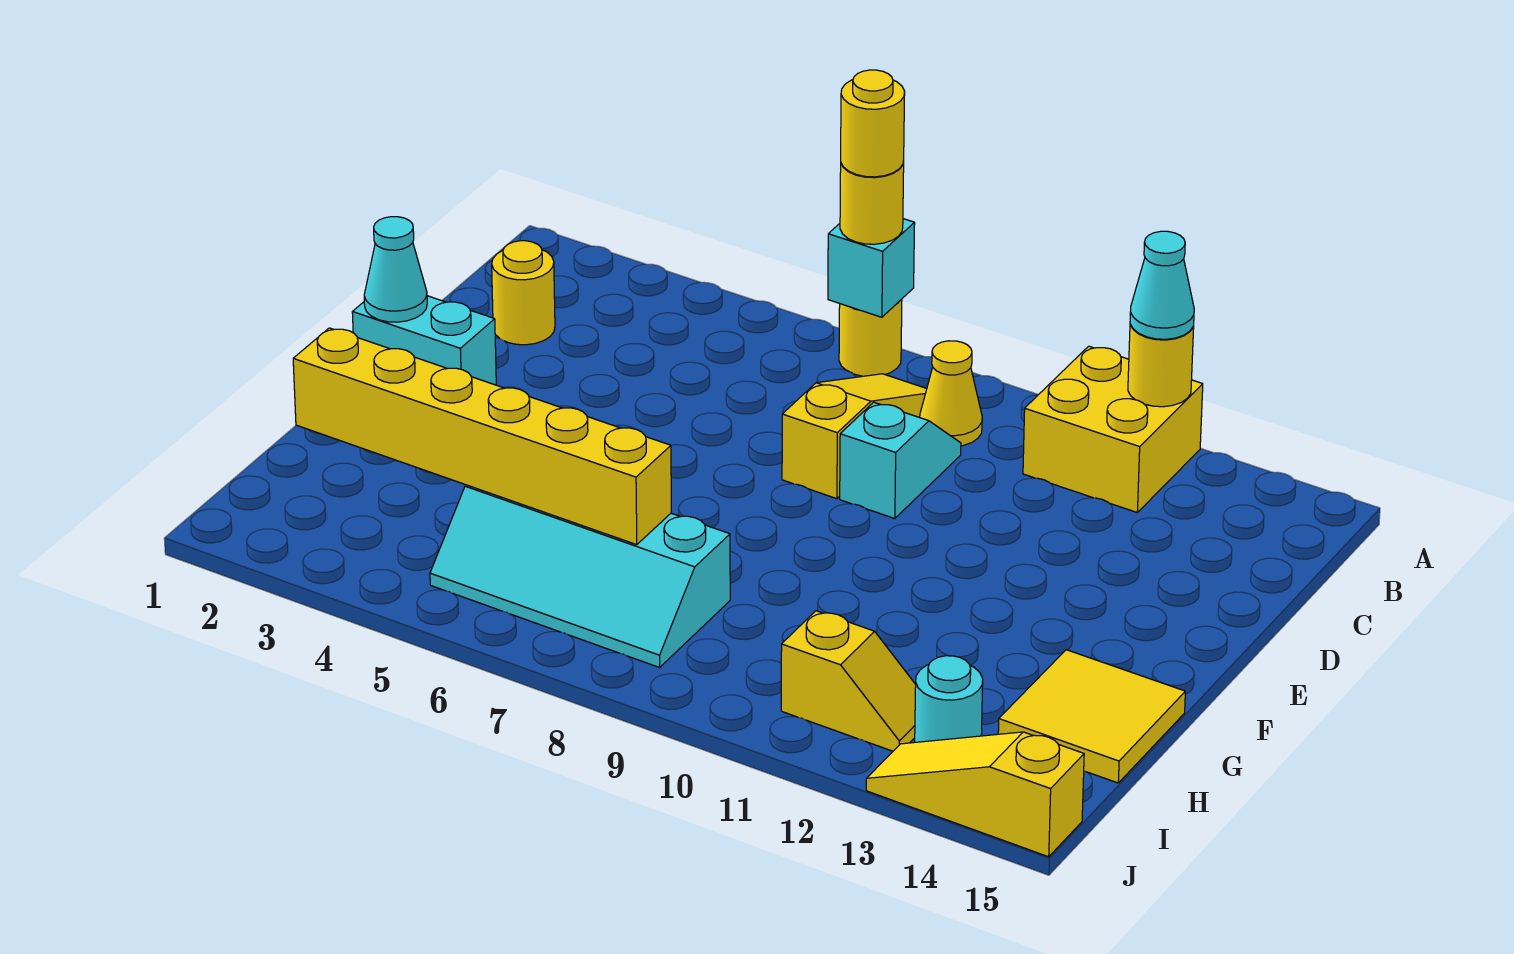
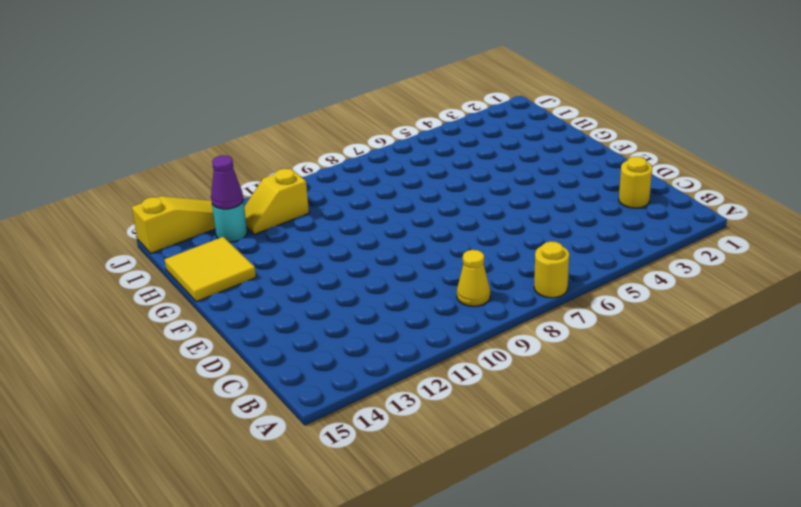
purple cone I13 level 2 -> none
none -> yellow brick A11:B12 level 1
none -> yellow slope B8:D8 level 1 top D
none -> cyan slope C9:D9 level 1 top D

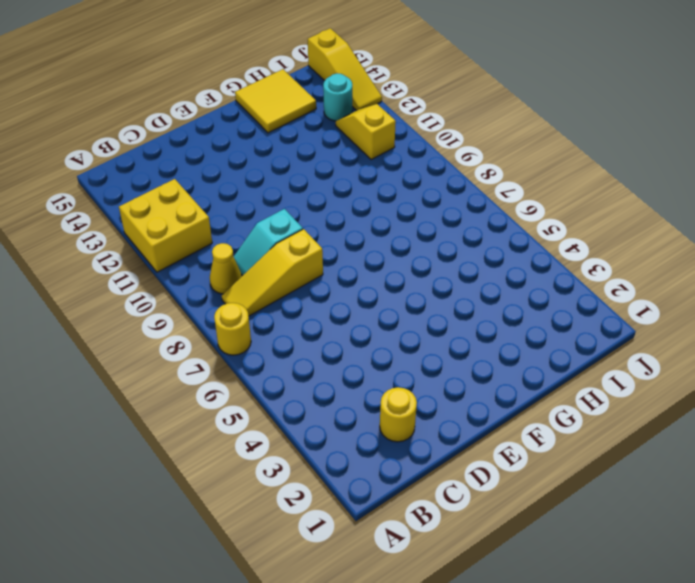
none -> cyan brick E1:E2 level 1
none -> cyan slope H5:I8 level 1 top H
none -> cyan brick A7 level 2

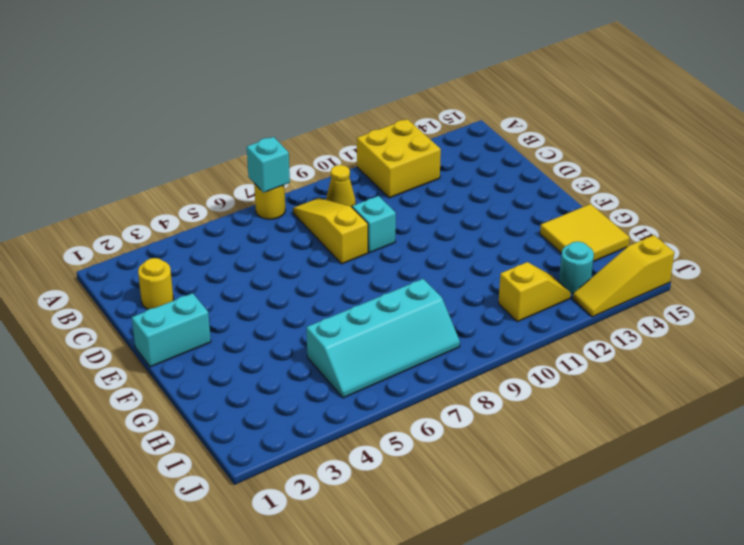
none -> yellow round brick A12 level 2
none -> cyan cone E1 level 2
none -> yellow brick H2:H7 level 2

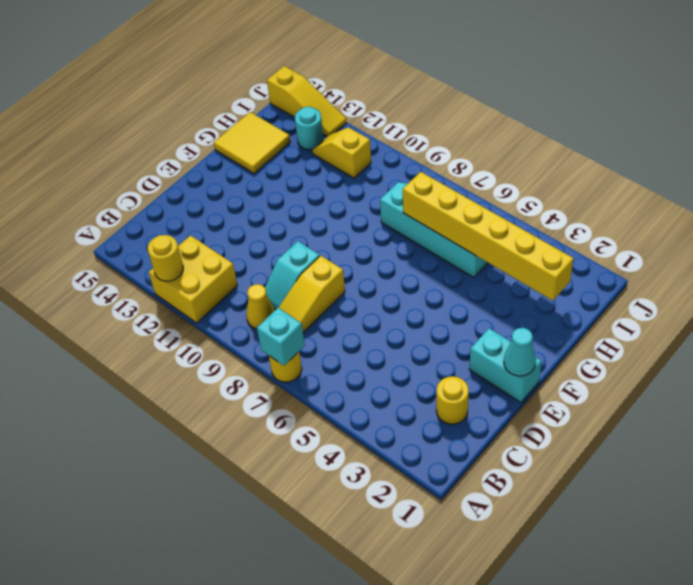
none -> yellow round brick A7 level 3
none -> cyan cone A12 level 3
none -> yellow round brick A7 level 4

